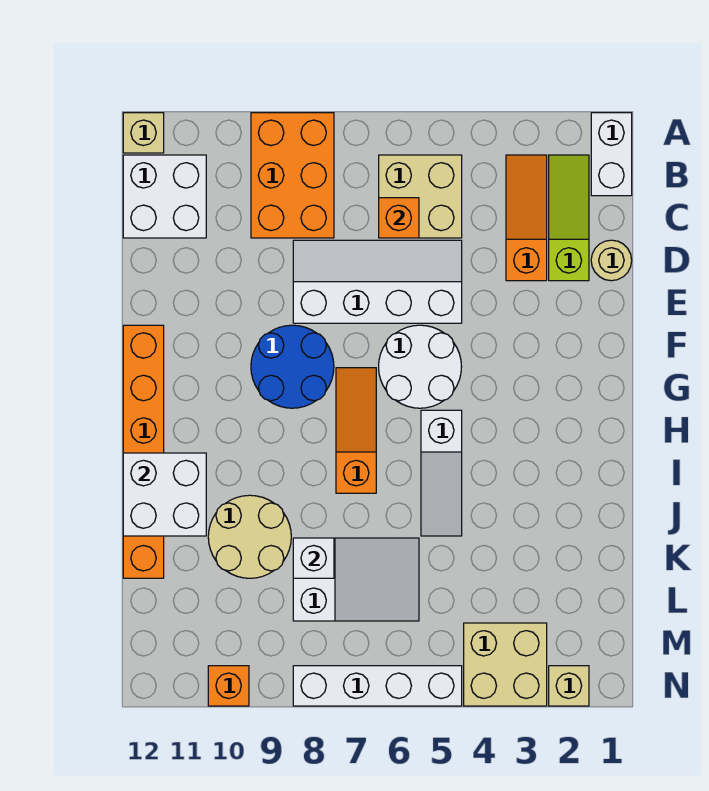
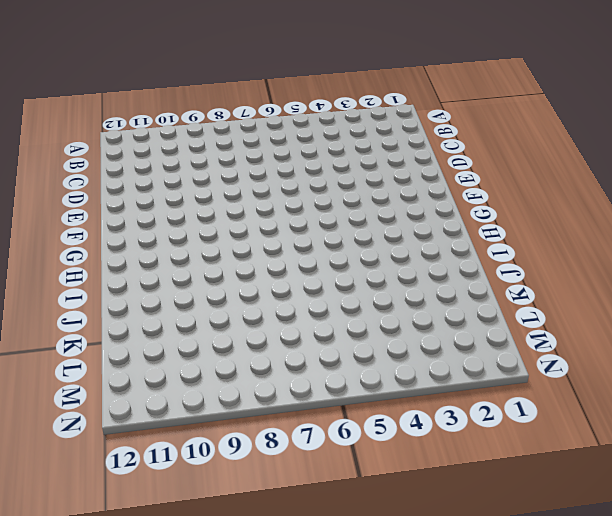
none -> white brick A1:B1 level 1
none -> orange brick A8:C9 level 1
none -> tan brick A12 level 1

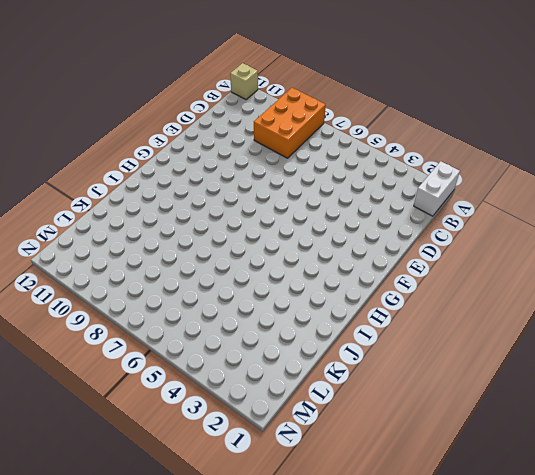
none -> lime slope B2:D2 level 1 top D
none -> orange slope B3:D3 level 1 top D
none -> tan brick B5:C6 level 1

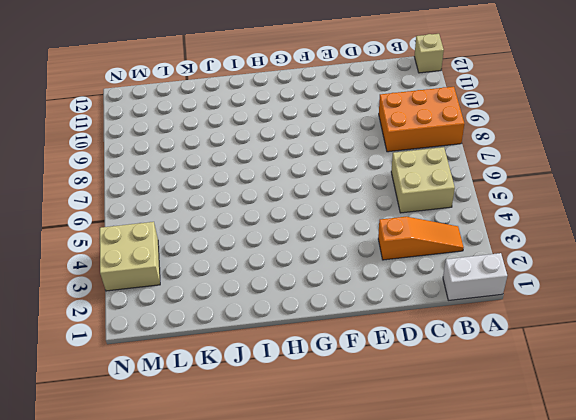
none -> lime slope B2:D2 level 1 top D
none -> white brick B11:C12 level 1
none -> tan round brick D1 level 1

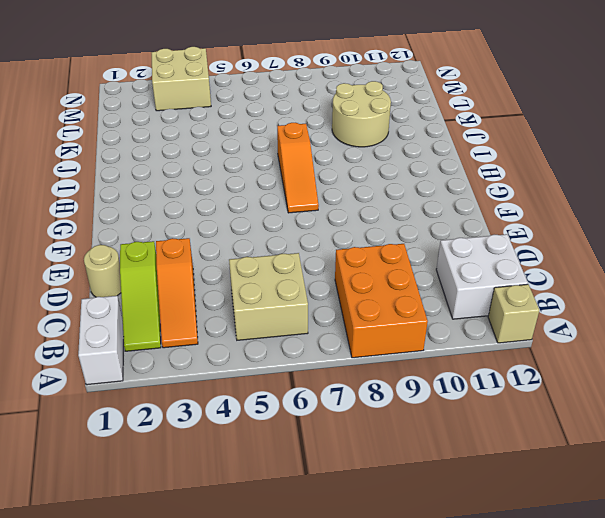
none -> white slope D5:E8 level 1 top E
none -> white round brick F5:G6 level 1
none -> blue round brick F8:G9 level 1

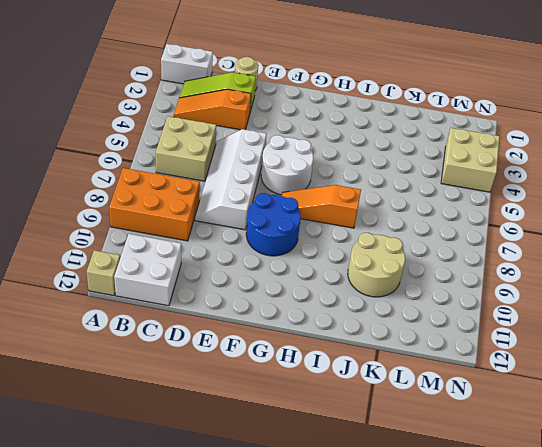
none -> orange brick F12:K12 level 1
none -> white slope H5:J5 level 1 top H
none -> white slope K6:L8 level 1 top 8

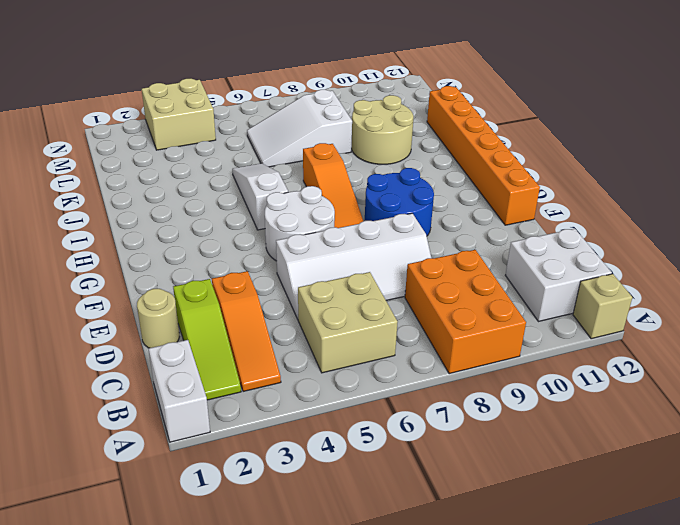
none -> tan brick N2 level 1
none -> white brick N5:N8 level 1
none -> orange brick N10 level 1

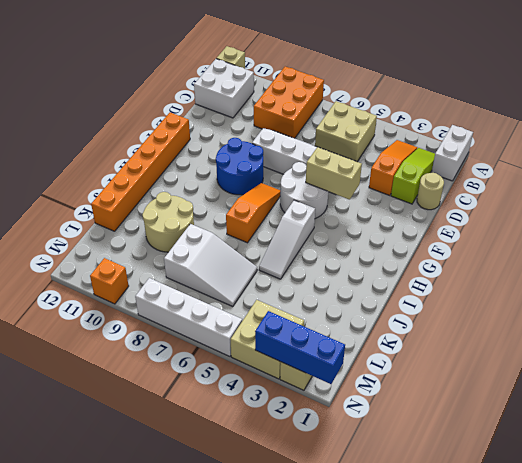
tan brick F4:F5 level 2 -> none
blue brick N1:N3 level 2 -> none
none -> orange brick C6 level 2
none -> white brick I11:J12 level 2
none -> white brick K8 level 2

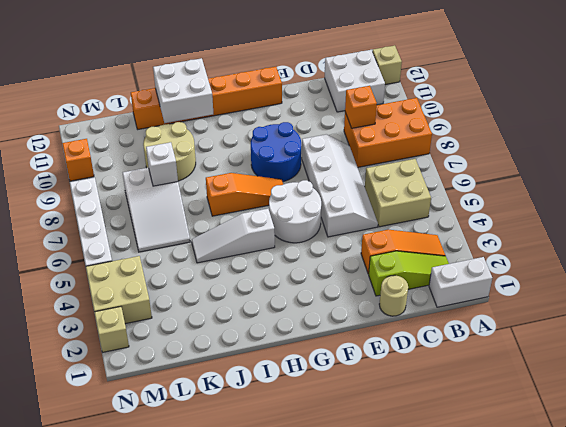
orange brick C9 level 2 -> orange brick C6 level 2

